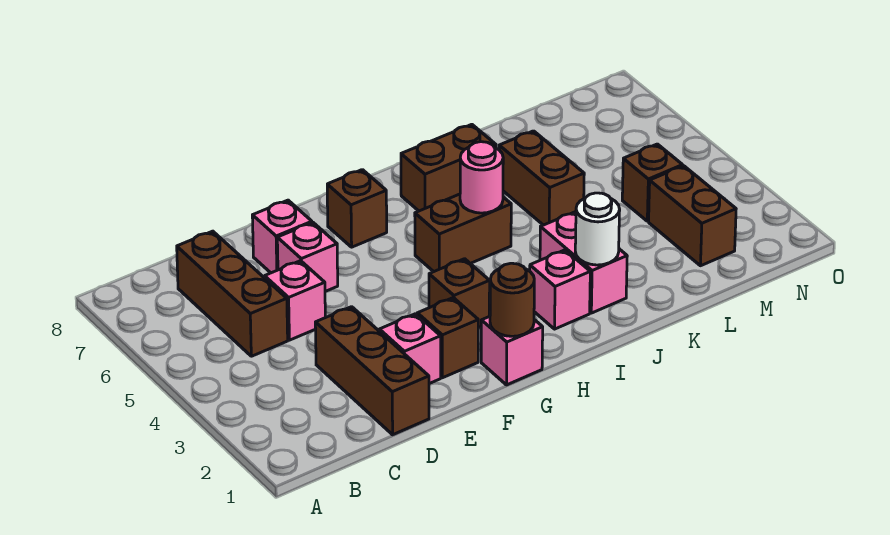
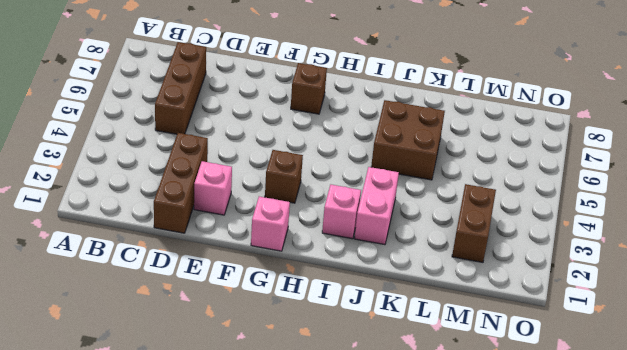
brown brick J5:K6 level 1 -> brown brick K5:K6 level 1
none -> pink brick D5 level 1
none -> pink brick E6 level 1
none -> pink brick E7 level 1

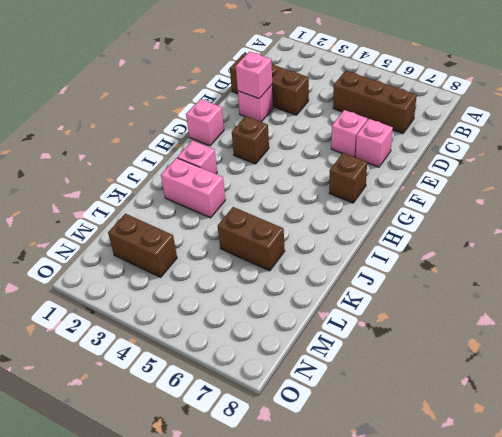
pink brick E2 level 2 -> pink brick D5 level 1
none -> brown brick F2 level 1
none -> brown brick H5:I5 level 1
none -> brown brick I7:J7 level 1

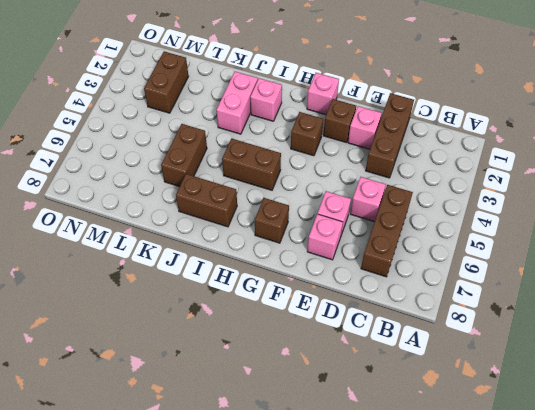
none -> brown brick M4 level 1
none -> brown round brick G1 level 2
none -> pink round brick I5 level 2

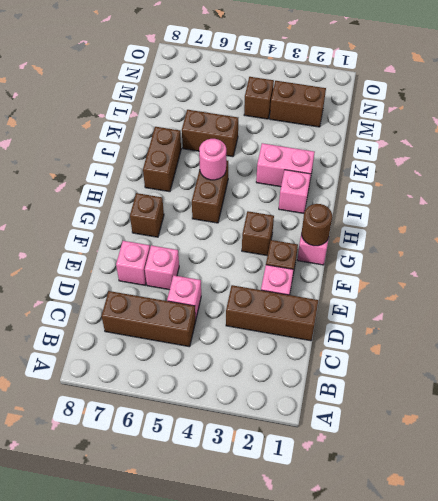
none -> white round brick J2 level 2

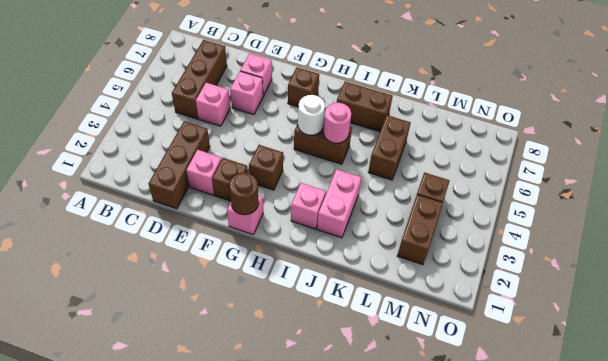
white round brick H5 level 2 -> white round brick J2 level 2

